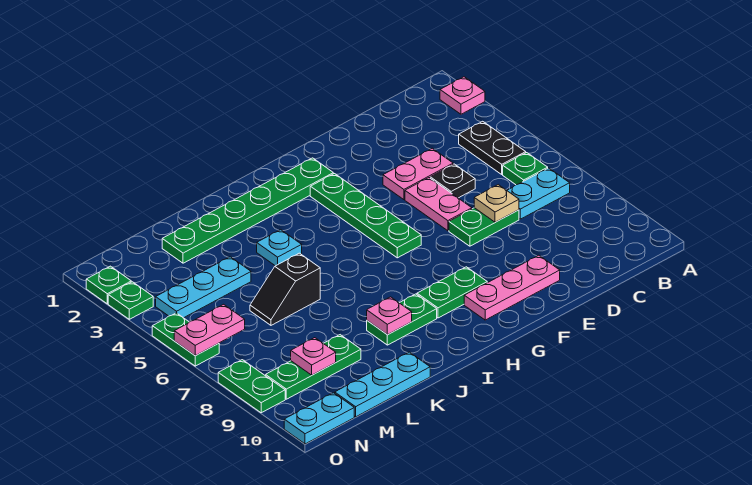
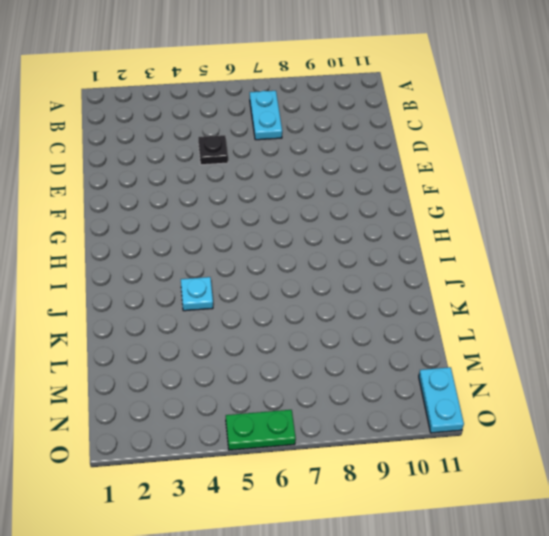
none -> pink plate A2 level 1
none -> black plate B4:B5 level 1
none -> green plate B6 level 1

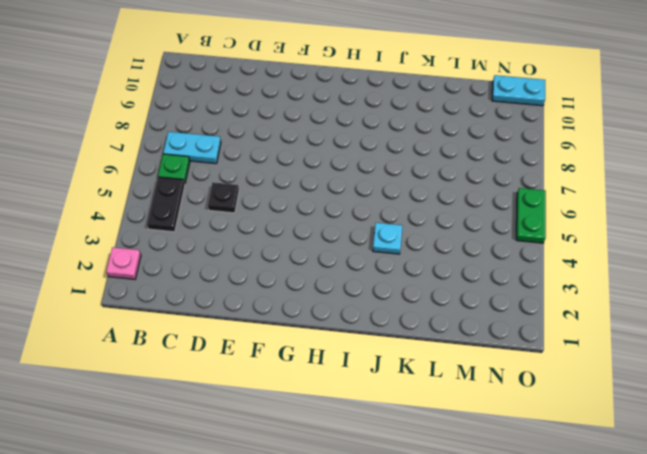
none -> pink plate D4:E4 level 1
none -> green plate D7:E7 level 1
none -> pink plate E5:E6 level 1

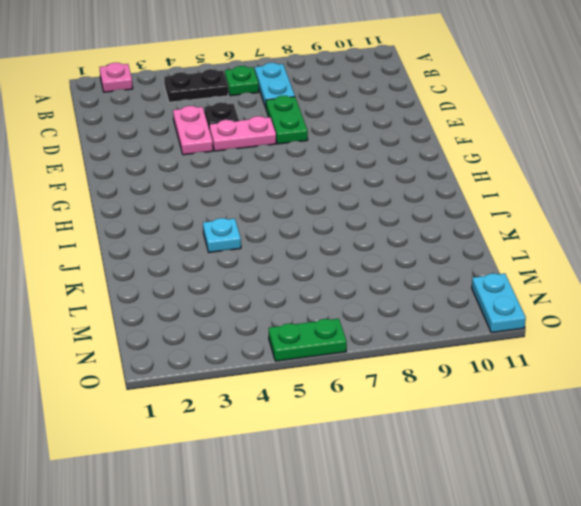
none -> pink plate E10:G10 level 1
none -> green plate G2:L2 level 1
none -> green plate G3:G6 level 1

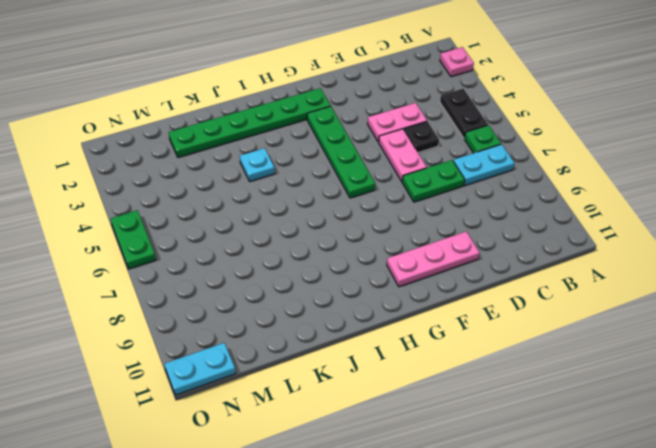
none -> green plate G9:H9 level 1
none -> green plate I9:J9 level 1
none -> black slope K6:L6 level 1 top K

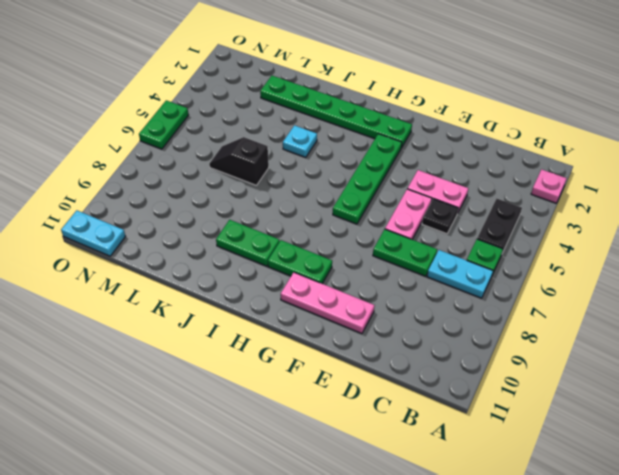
none -> cyan plate K11:M11 level 1
none -> cyan plate L4:N4 level 1
none -> green plate L9:N9 level 1

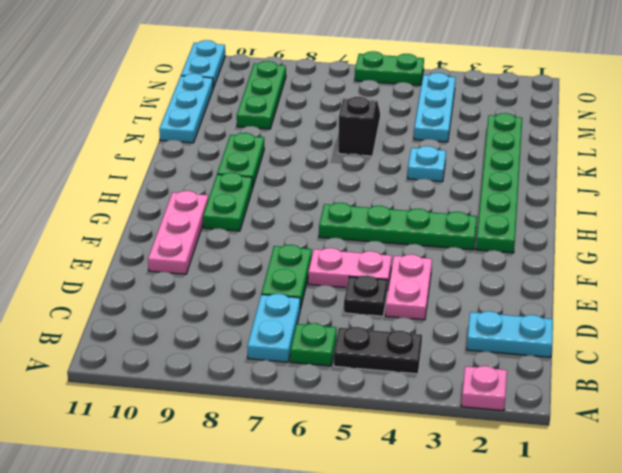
cyan plate C1:C2 level 1 -> none
none -> green plate O2 level 1
none -> green plate O3 level 1
none -> green plate O8:O9 level 1

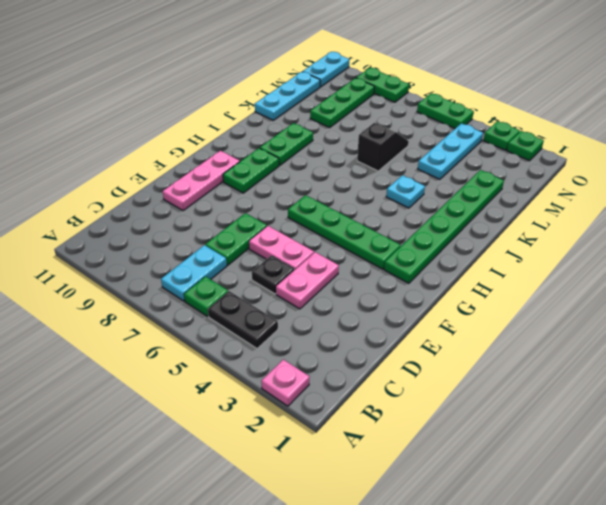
none -> tan plate D7 level 2
none -> pink plate J9 level 2
none -> pink plate M9 level 2

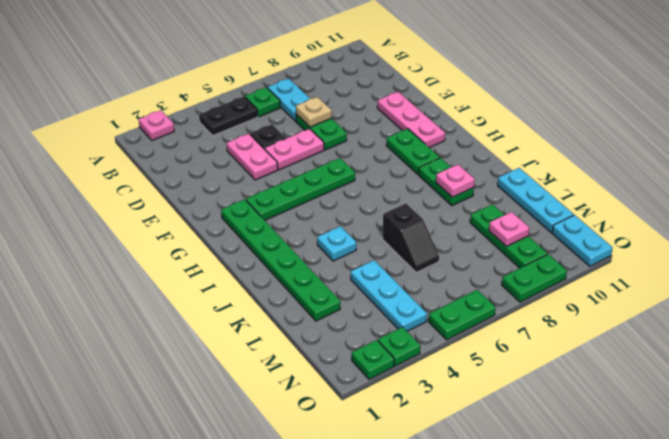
none -> pink plate N6:O6 level 2

